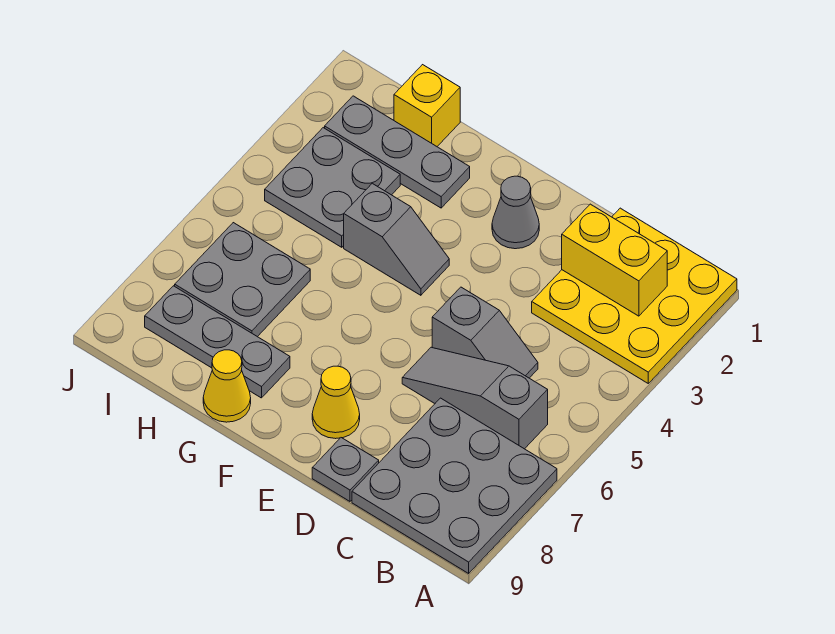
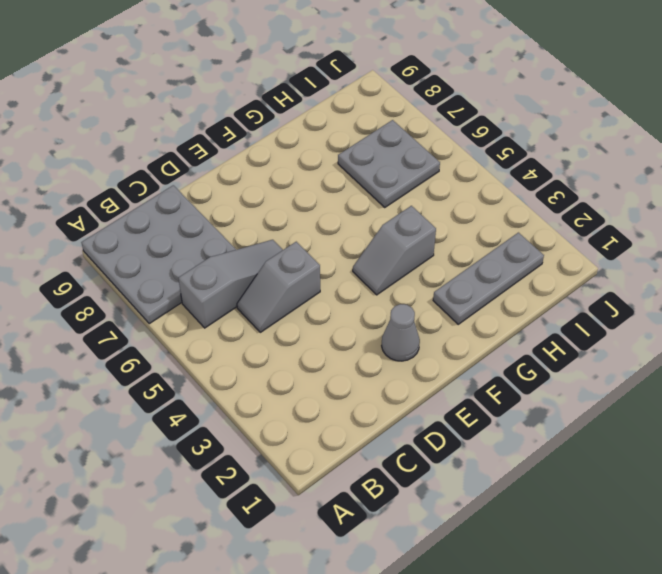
none -> yellow plate A1:C3 level 1
none -> grey plate D9 level 1
none -> yellow cone E8 level 1

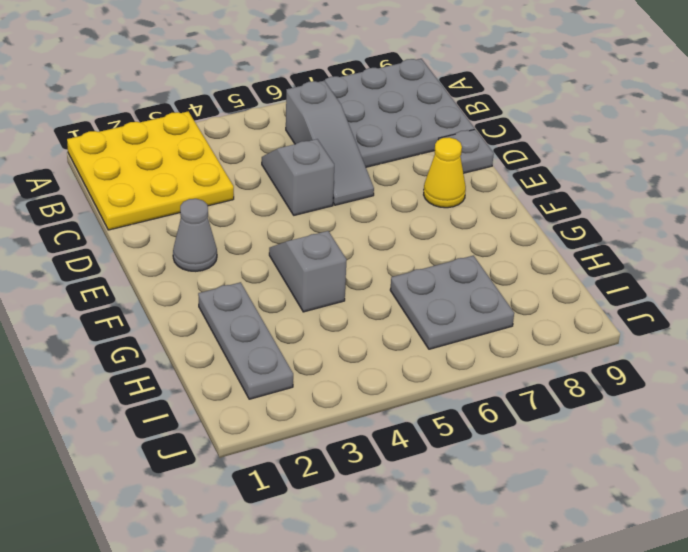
none -> grey plate G8:I8 level 1
none -> yellow cone G9 level 1
none -> yellow brick H1 level 1

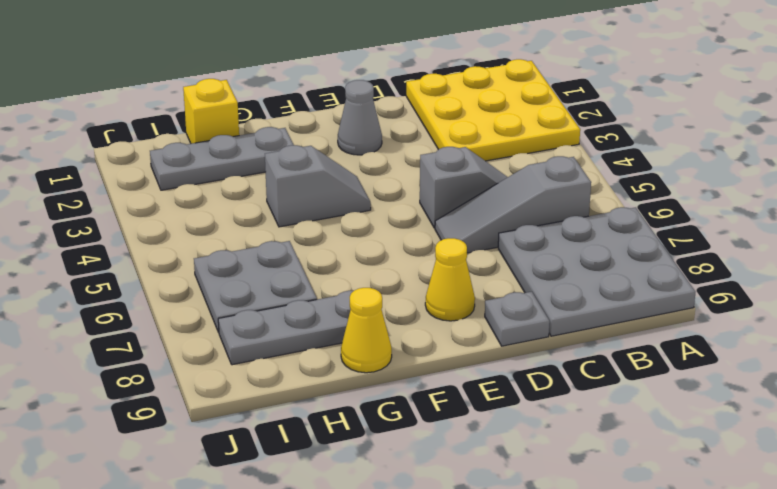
none -> grey plate H3:I4 level 1
none -> yellow brick B2:C2 level 2

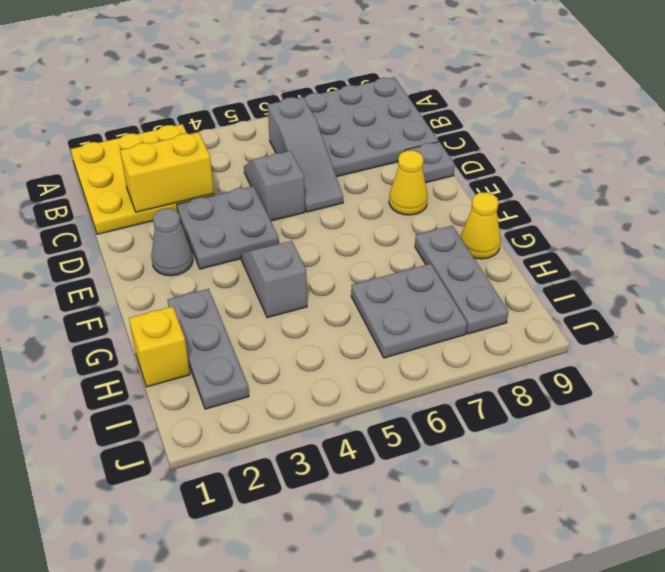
yellow brick C2:C3 level 2 -> yellow brick B2:C2 level 2
grey plate D3:E4 level 1 -> grey plate H3:I4 level 1

